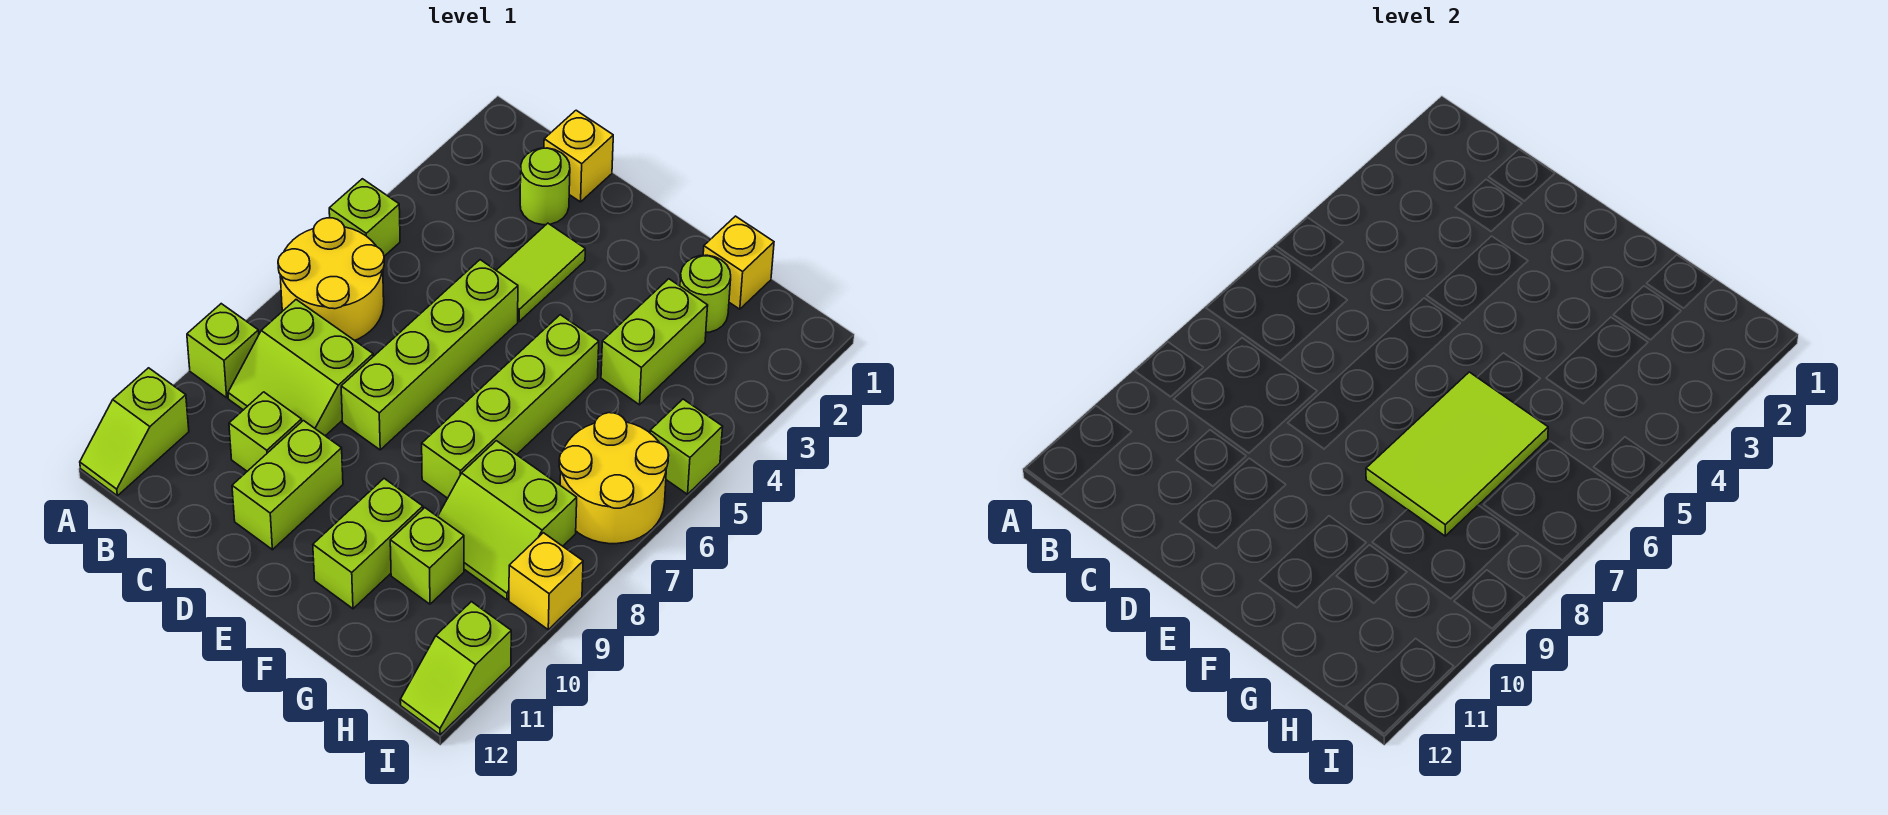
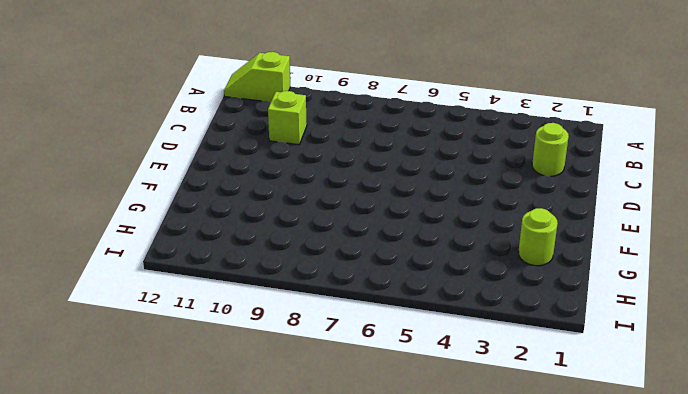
none -> lime brick A5 level 1
none -> yellow round brick A6:B7 level 1
none -> lime brick A9 level 1

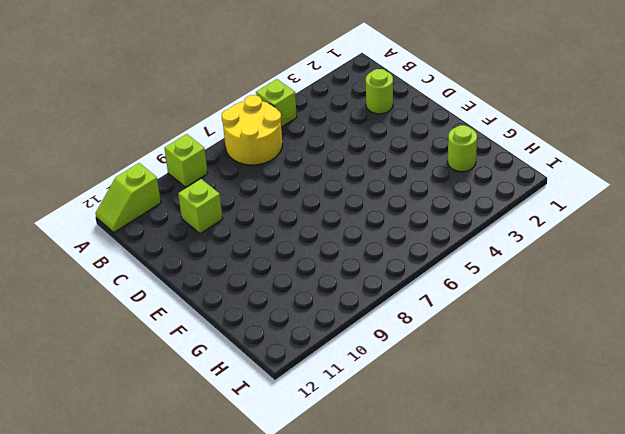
none -> lime slope B8:C9 level 1 top 8
none -> yellow brick C1 level 1
none -> lime tile D3:D4 level 1

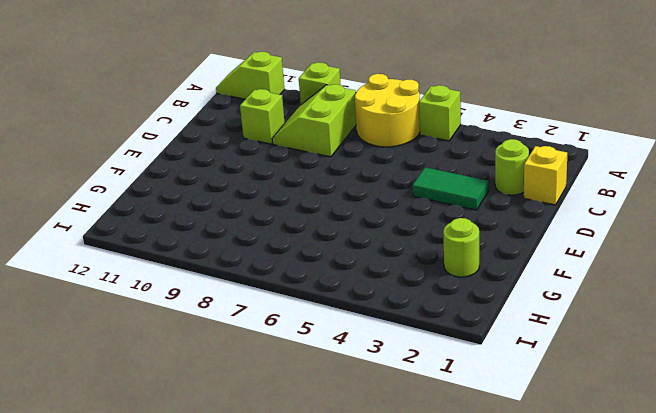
green tile D3:D4 level 1 -> lime tile D3:D4 level 1
none -> lime brick D5:D8 level 1
none -> lime brick D10:D11 level 1
none -> lime brick F5:F8 level 1

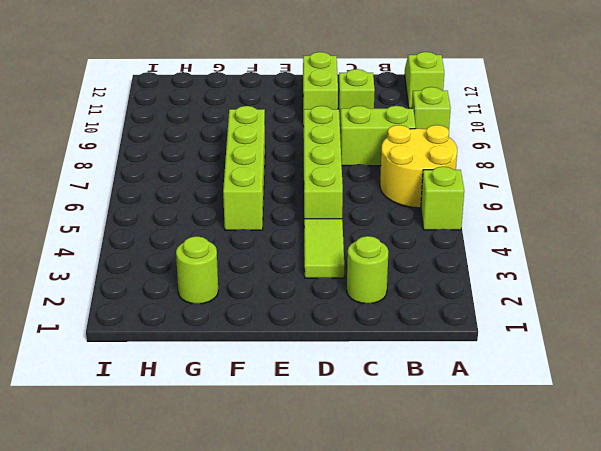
none -> yellow brick C1 level 1
none -> lime brick F10:F11 level 1
none -> yellow brick G1 level 1

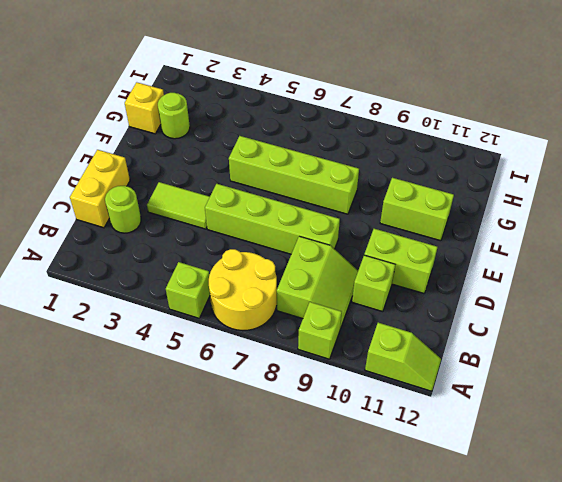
yellow brick C1:D1 level 1 -> yellow brick C1 level 1
none -> lime brick G3:G4 level 1
none -> lime slope G8:H9 level 1 top 8
none -> lime brick G10 level 1

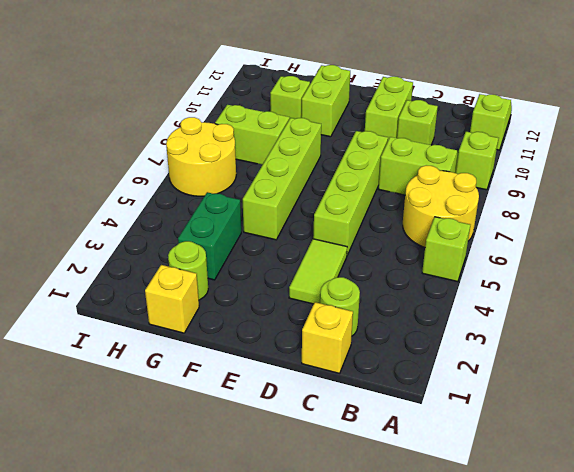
green brick G3:G4 level 1 -> lime brick G3:G4 level 1
none -> lime brick I5 level 1
none -> yellow brick I9 level 1
none -> lime slope I11:I12 level 1 top 11

